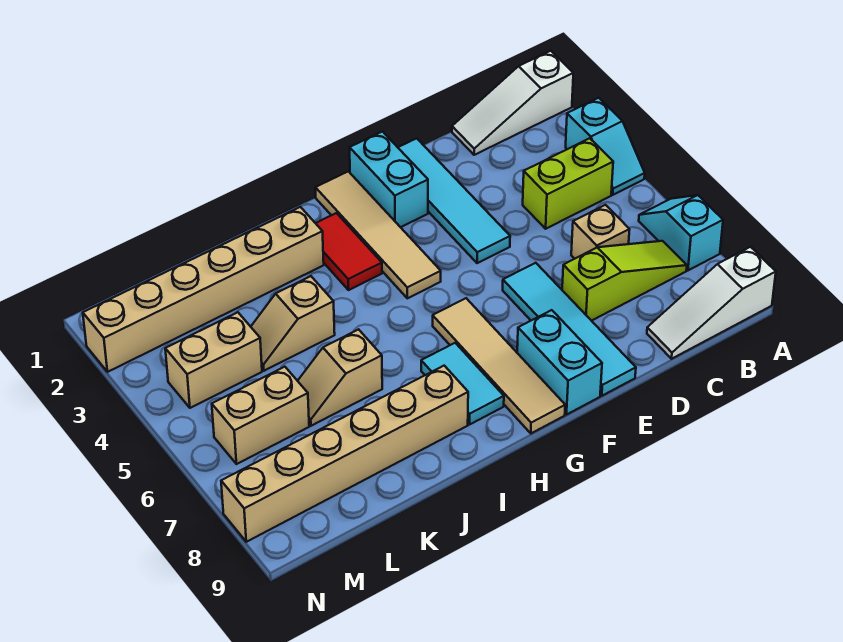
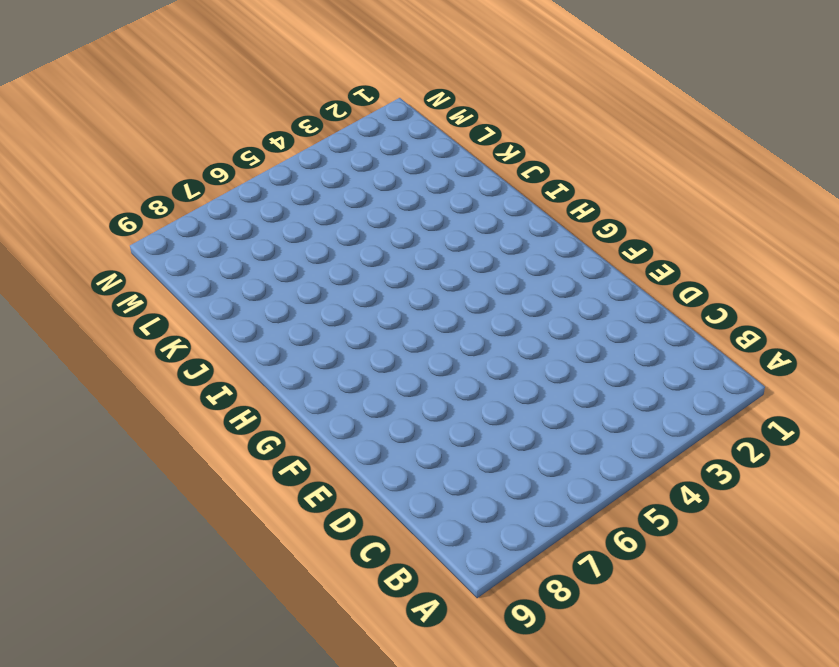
none -> white slope A1:C1 level 1 top A
none -> cyan slope A3:A4 level 1 top 3
none -> cyan slope A6:A7 level 1 top 7

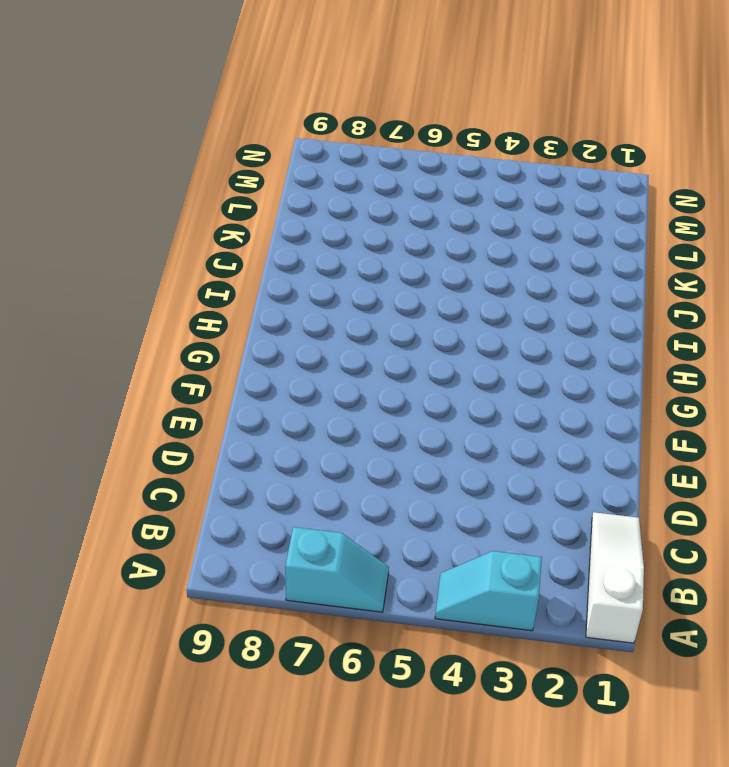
none -> white slope A9:C9 level 1 top A
none -> lime brick B4:C4 level 1
none -> lime slope B7:D7 level 1 top D

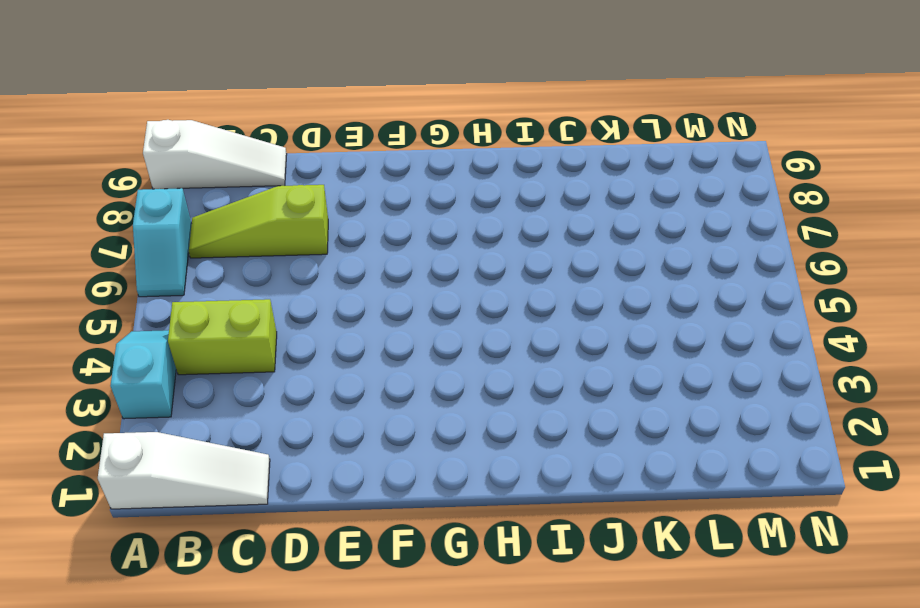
none -> tan brick C6 level 1
none -> cyan tile E1:E4 level 1
none -> cyan tile E6:E9 level 1

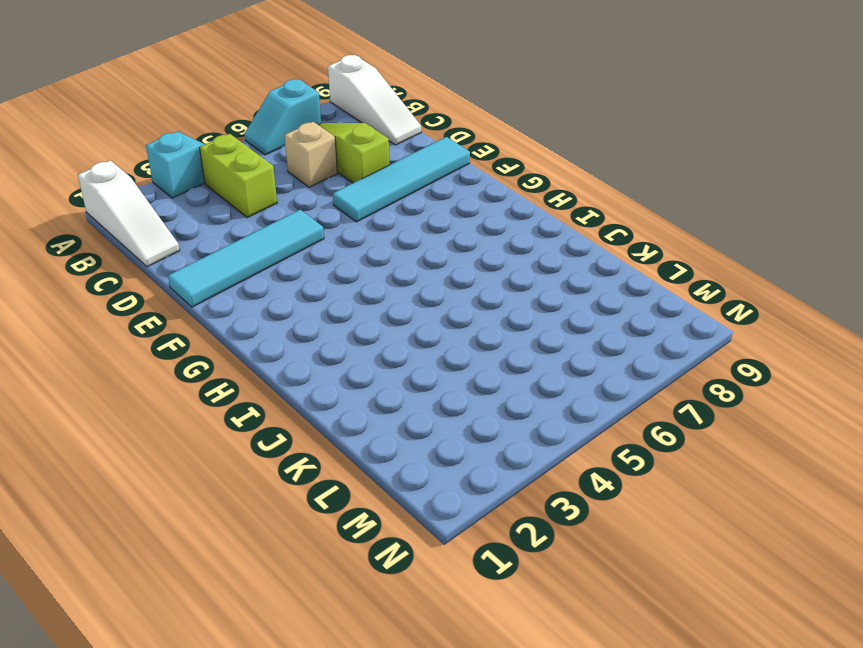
none -> cyan brick F1:F2 level 1
none -> cyan brick F8:F9 level 1
none -> tan tile G1:G4 level 1

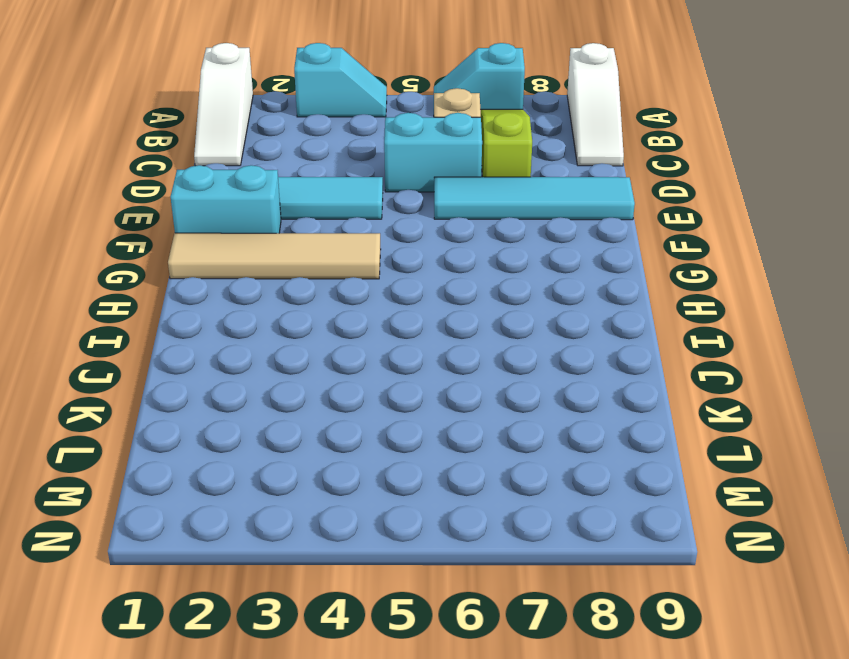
cyan brick D5:D6 level 1 -> cyan brick F8:F9 level 1
none -> lime brick B4:C4 level 1
none -> tan tile G6:G9 level 1
none -> red tile H2:H3 level 1

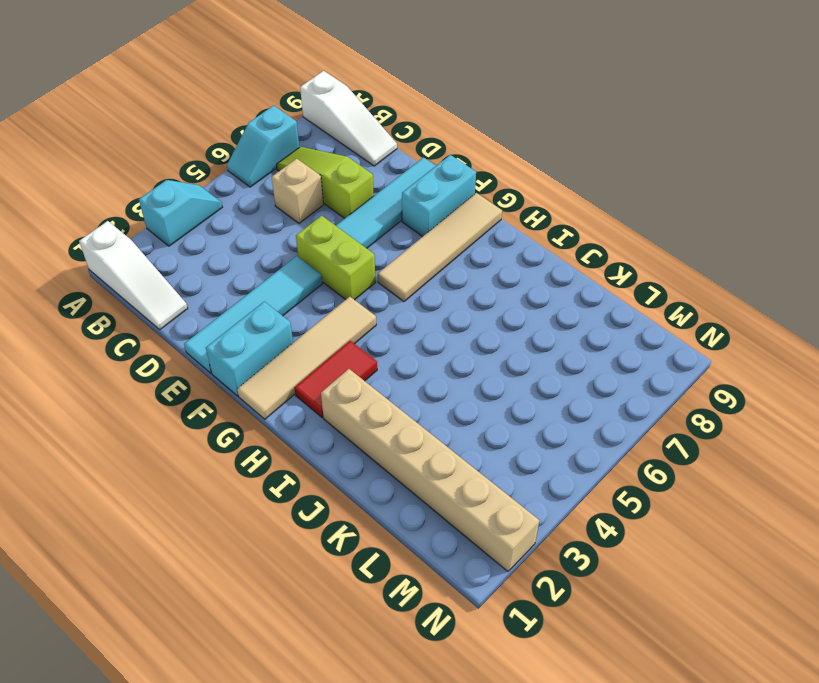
lime brick E5:F5 level 1 -> lime brick B4:C4 level 1
none -> cyan tile H7:H8 level 1
none -> tan brick I8:N8 level 1
none -> tan slope J4:K4 level 1 top J

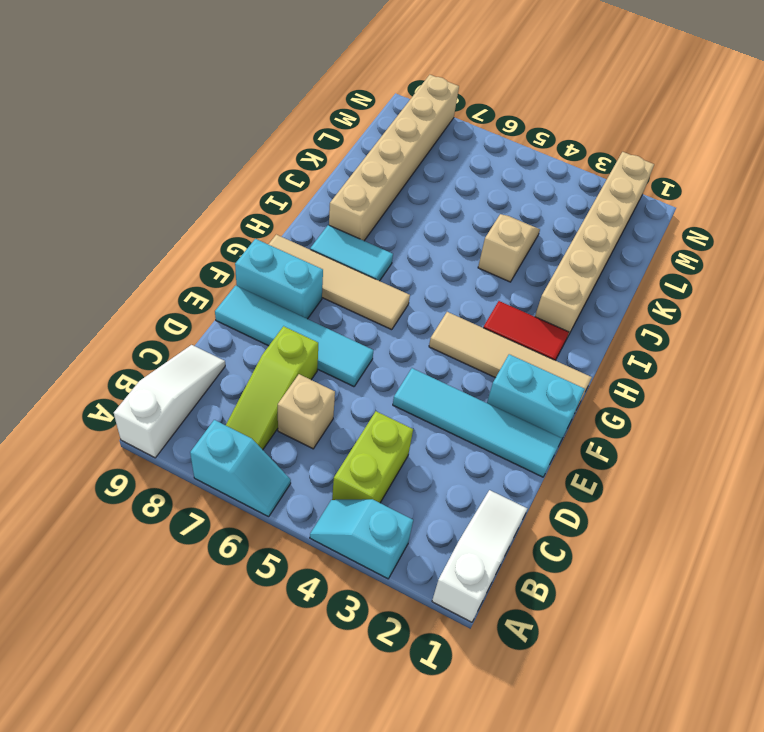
none -> tan slope J6:K6 level 1 top J
none -> tan brick L4:M4 level 1
none -> tan brick L6:M6 level 1

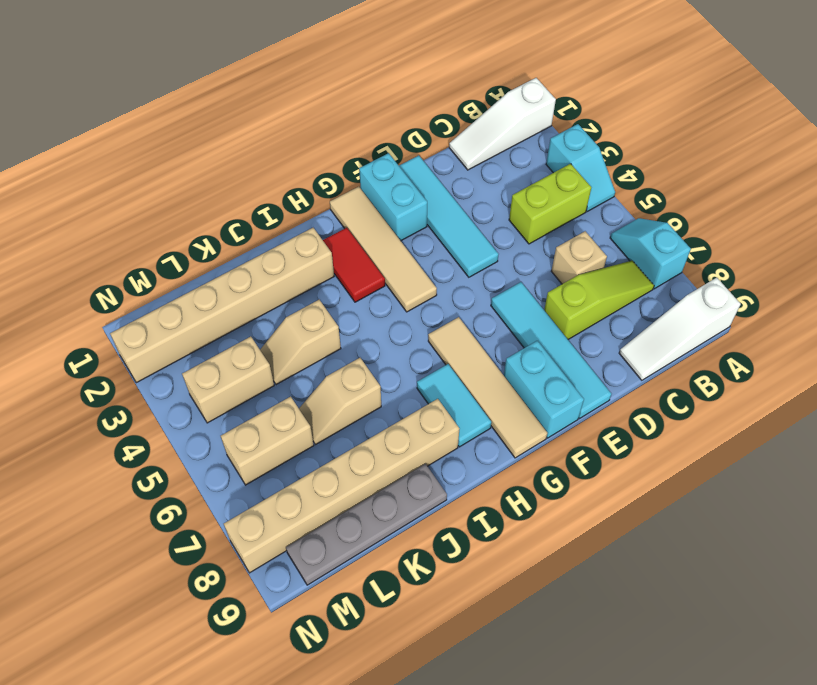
grey plate J9:M9 level 1 -> none

